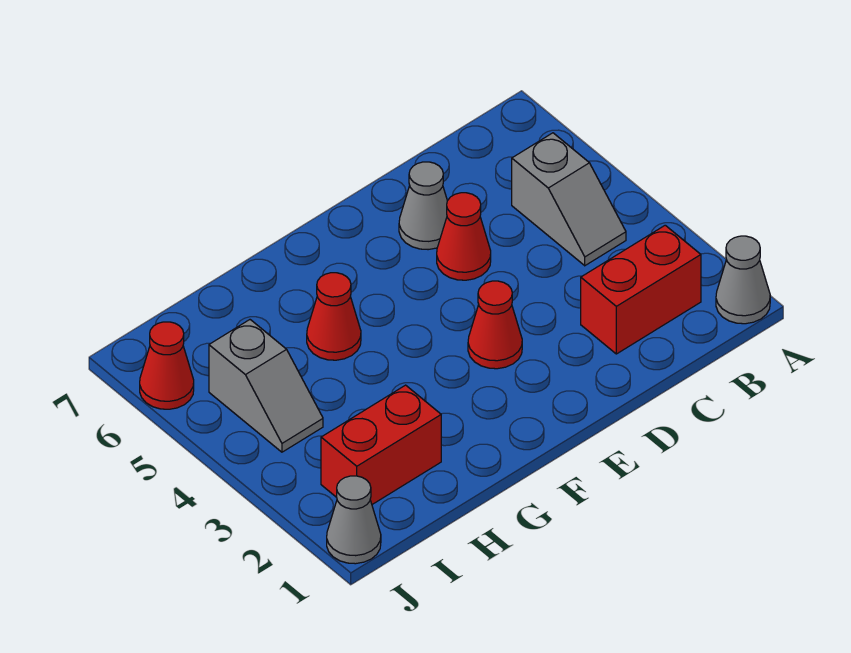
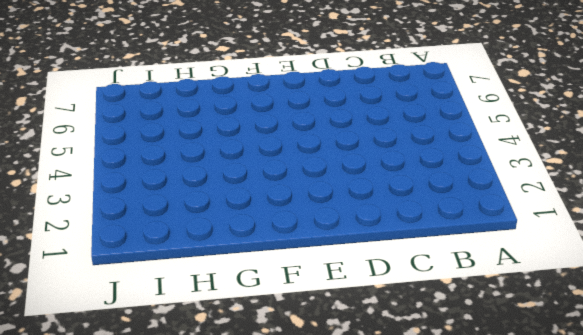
none -> grey cone A1 level 1
none -> red brick B2:C2 level 1

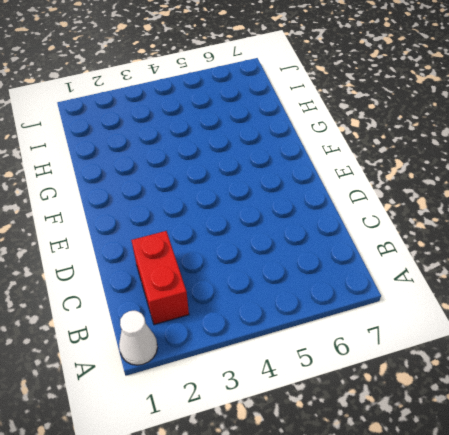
white cone A1 level 1 -> grey cone A1 level 1
none -> grey slope B4:B5 level 1 top 5
none -> red cone D5 level 1

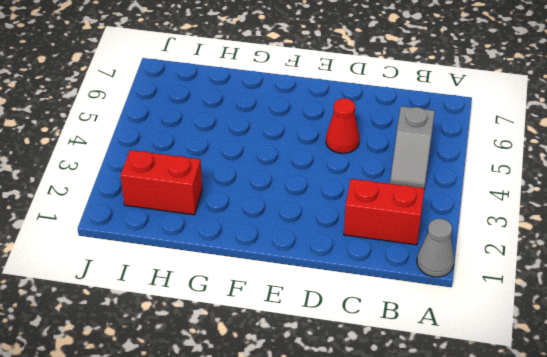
none -> grey cone D6 level 1
none -> red cone E3 level 1

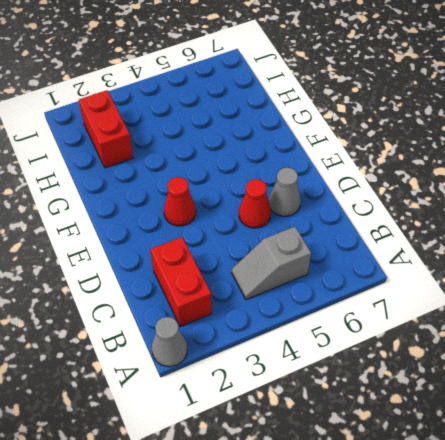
none -> red cone G5 level 1
none -> grey slope I4:I5 level 1 top 5

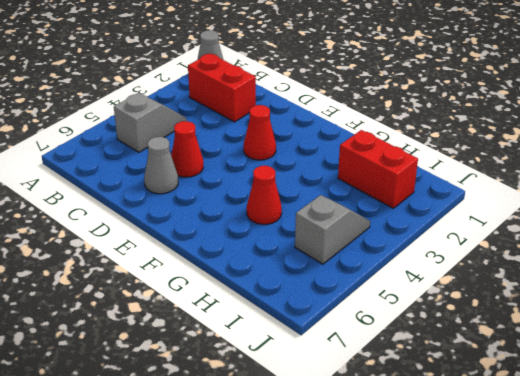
none -> grey cone J1 level 1
none -> red cone J6 level 1

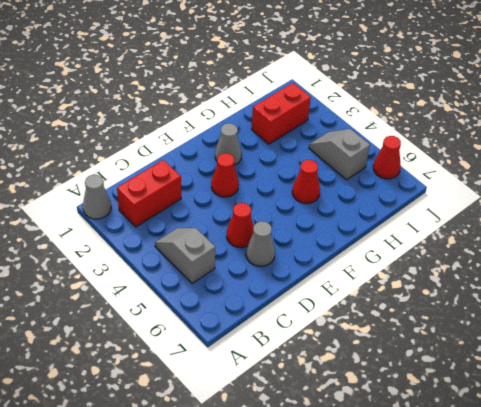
grey cone F2 level 1 -> grey cone J1 level 1

